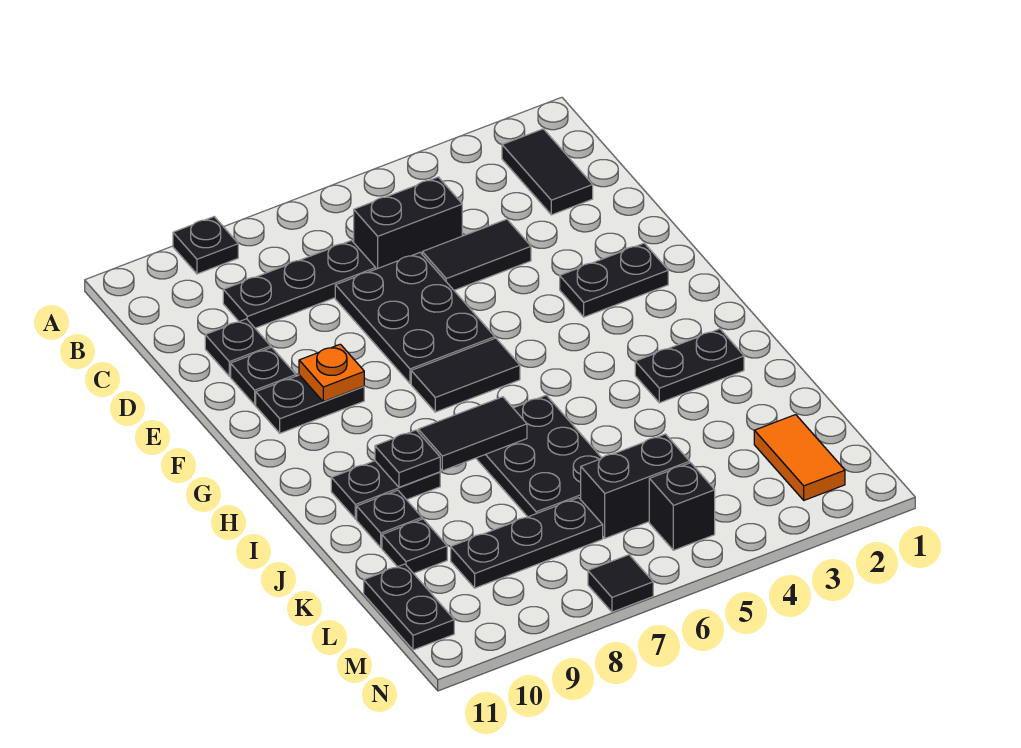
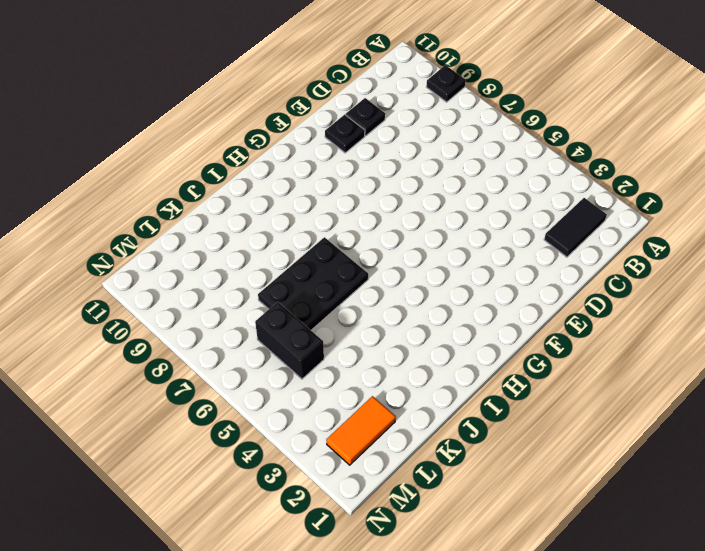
none -> black brick C5:C6 level 1
none -> black plate C7:C9 level 1
none -> black tile D4:D5 level 1

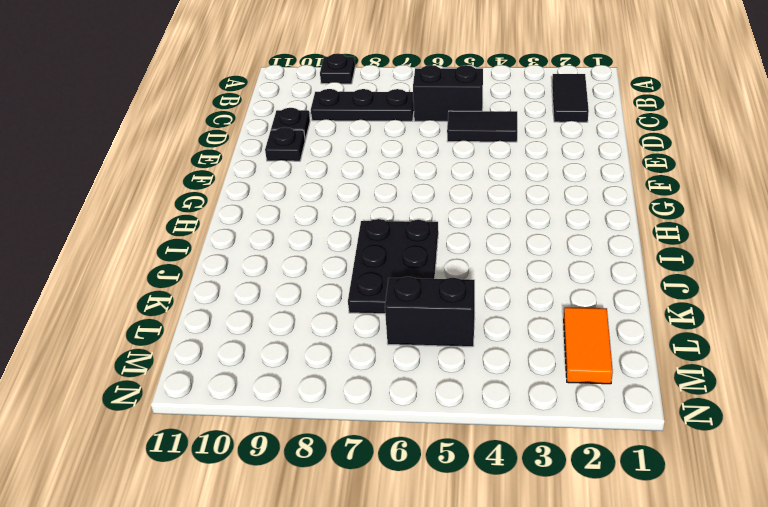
none -> black plate D6:F7 level 1
none -> black plate F2:F3 level 1
none -> black plate F9:F10 level 1

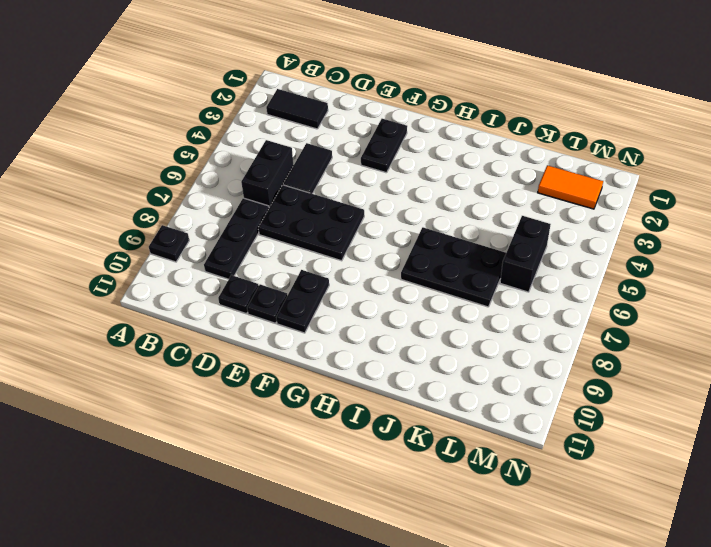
none -> black tile G6:G7 level 1
none -> black plate I2:I3 level 1
none -> black plate I9:I10 level 1

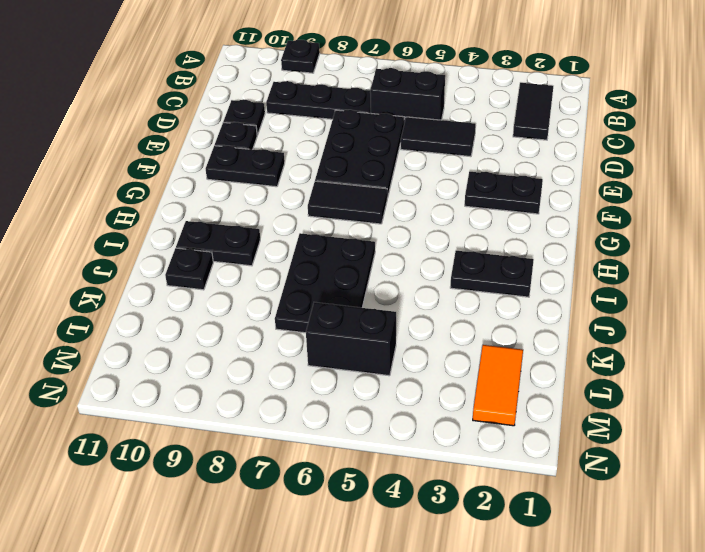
none -> black plate K10 level 1
none -> black plate L7:L9 level 1
none -> black plate L11:M11 level 1

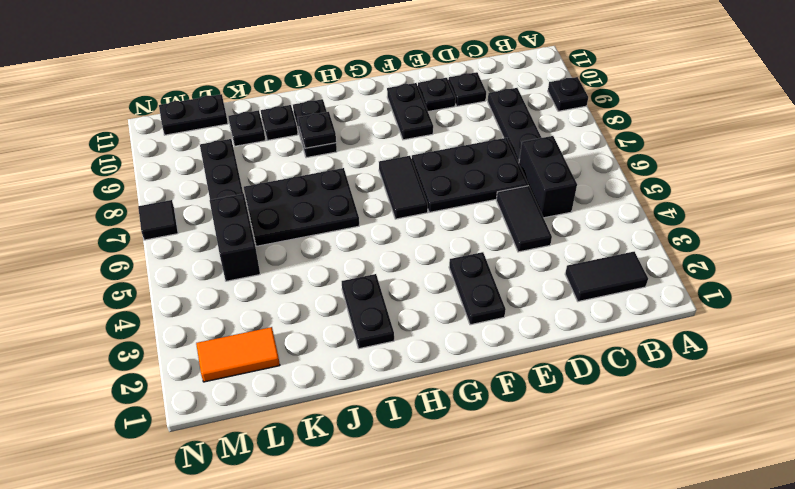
none -> black brick M5 level 1
none -> orange plate F9 level 2
none -> black tile I7:I8 level 2

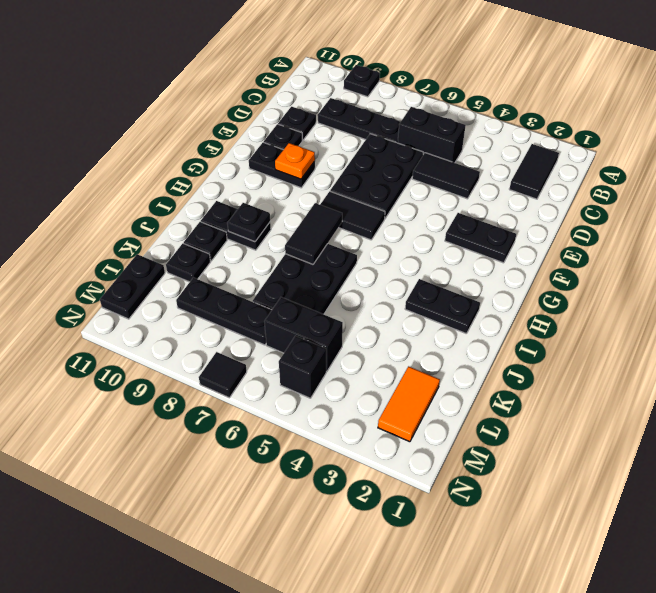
black tile H7:I7 level 2 -> black tile I7:I8 level 2

